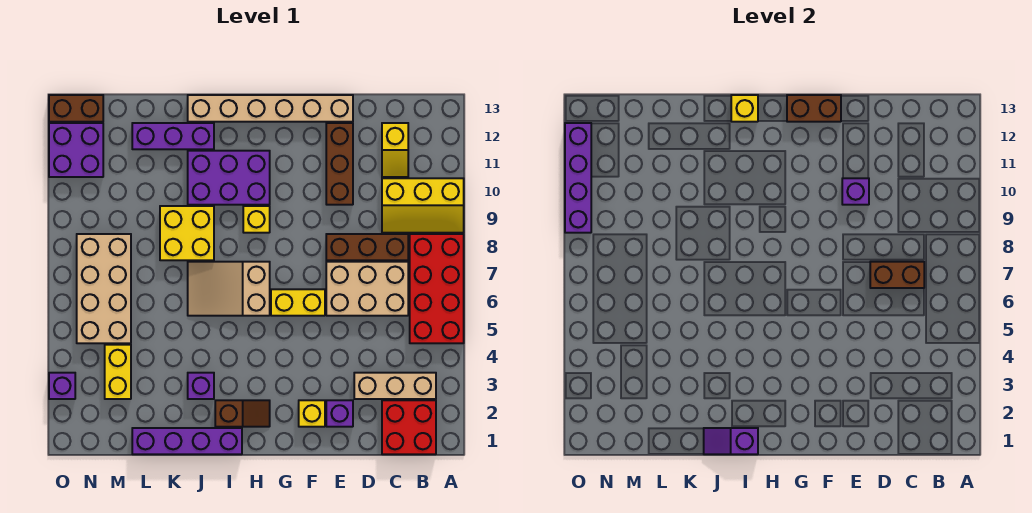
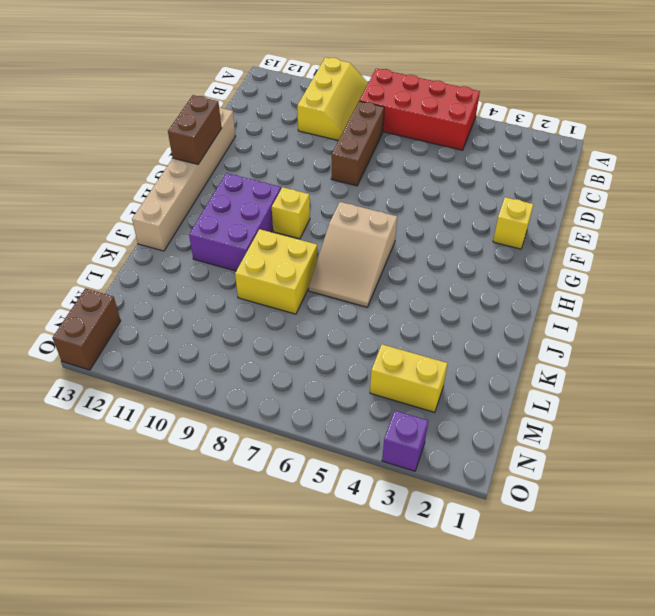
none -> red brick B1:C2 level 1
none -> tan brick B3:D3 level 1
none -> tan brick C6:E7 level 1
none -> yellow slope C11:C12 level 1 top 12

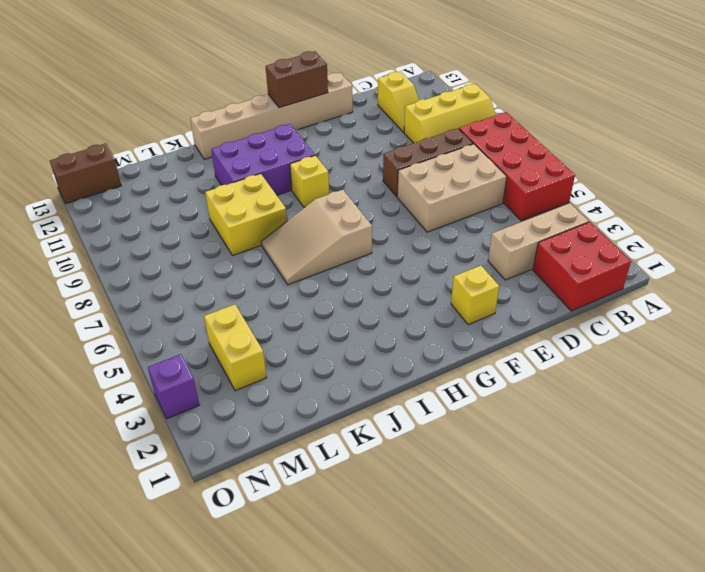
none -> purple brick E2 level 1
none -> brown brick E10:E12 level 1
none -> yellow brick F6:G6 level 1
none -> brown slope H2:I2 level 1 top I

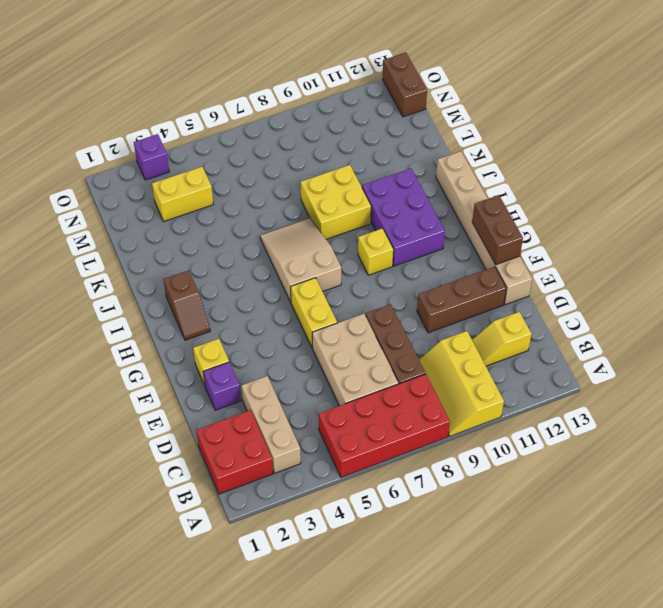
none -> purple brick I1:L1 level 1
none -> purple brick J3 level 1
none -> purple brick J12:L12 level 1
none -> tan brick M5:N8 level 1

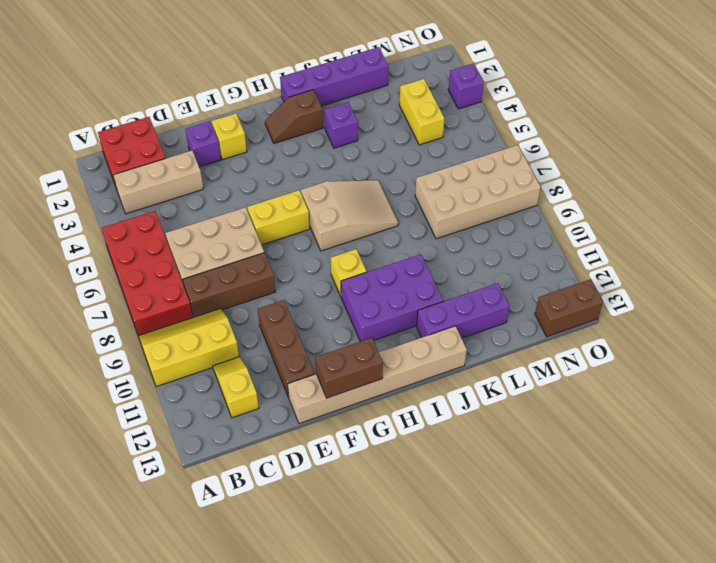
tan brick L7:O8 level 1 -> tan brick M5:N8 level 1
none -> yellow brick J8:K9 level 1
none -> purple brick N11:O12 level 1
none -> brown brick C7:D7 level 2
none -> purple brick E10 level 2

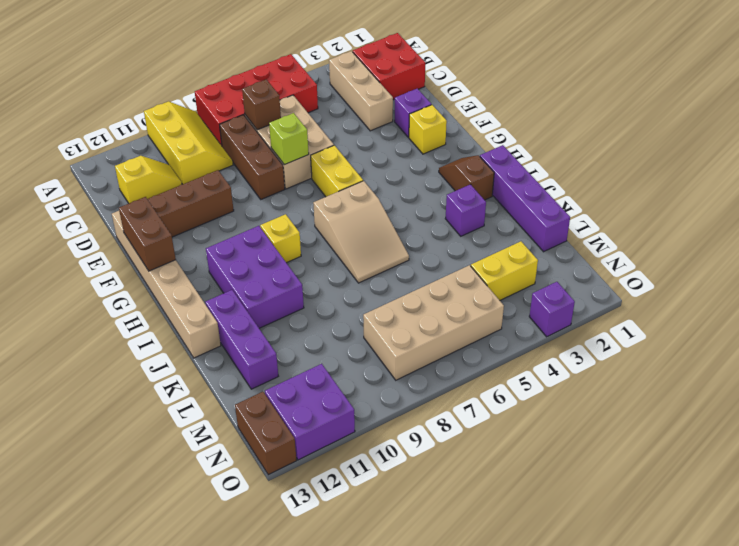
brown brick C7 level 2 -> brown brick C7:D7 level 2
lime brick E7 level 2 -> none
none -> yellow brick J8:K9 level 1
none -> purple brick E10 level 2
none -> purple slope I1:J1 level 2 top I
none -> yellow brick I13 level 2

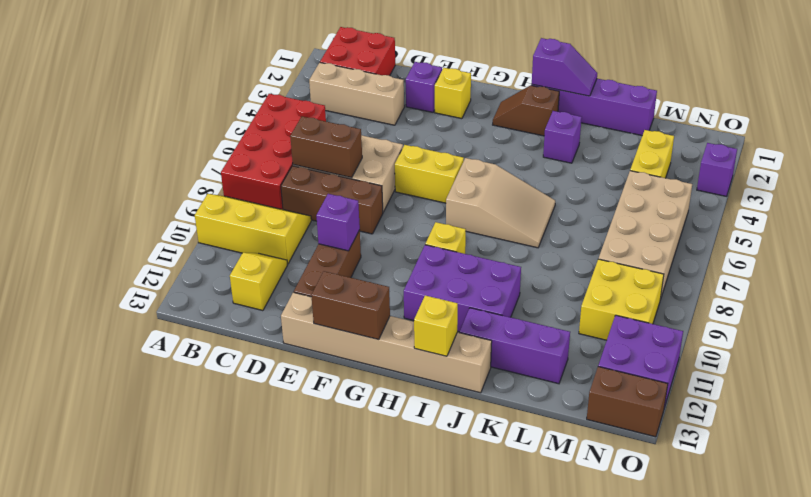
yellow brick M9:N10 level 1 -> yellow brick J8:K9 level 1
none -> purple brick O9:O12 level 2

